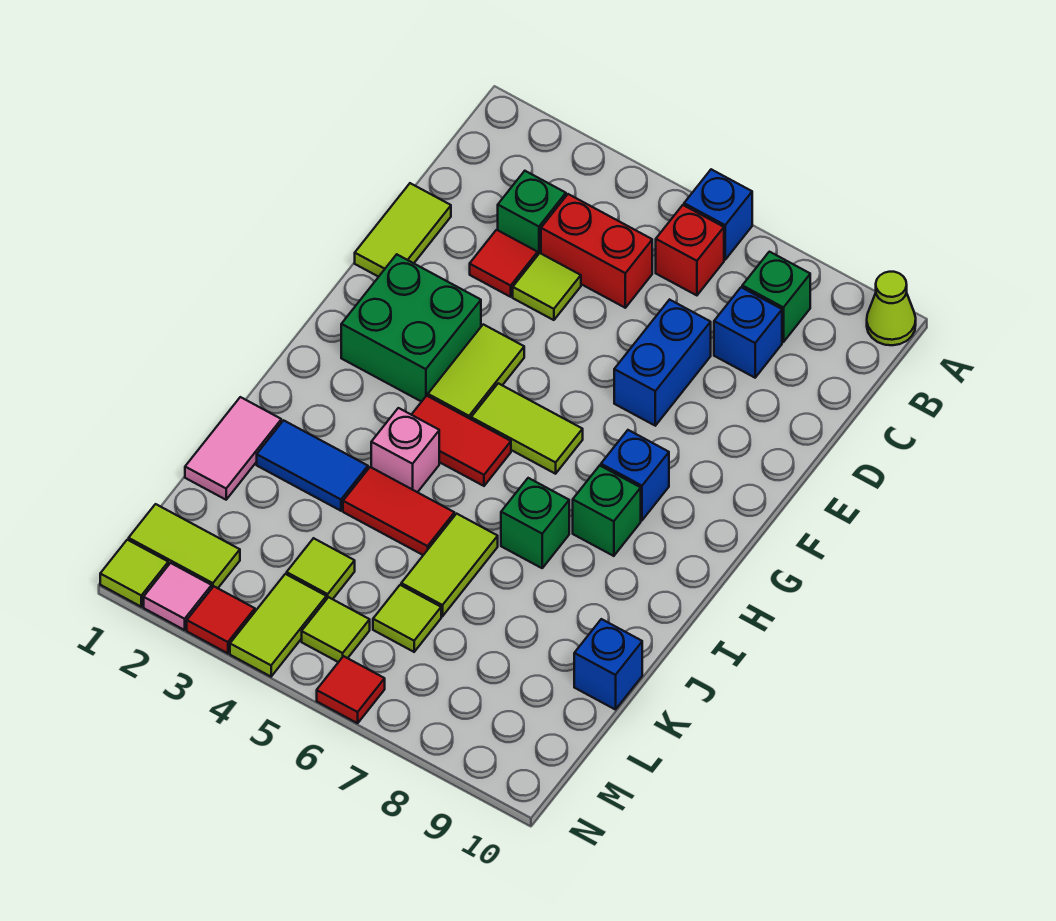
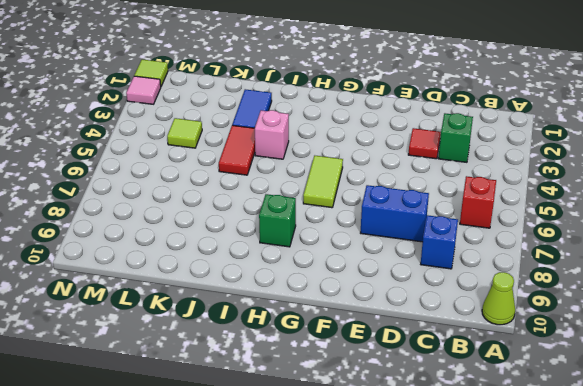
none -> blue brick A6 level 1
none -> green brick B8 level 1
none -> red brick C4:C5 level 1
none -> lime tile D1:E1 level 1

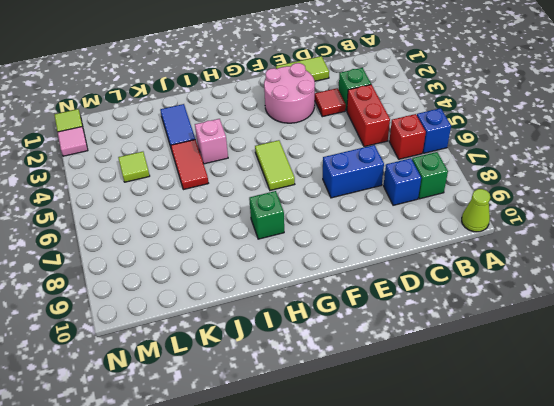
pink round brick E2:F3 level 1 -> green brick F2:G3 level 1
none -> lime tile D4 level 1
none -> lime tile F4:G4 level 1
none -> blue brick G8 level 1
none -> red tile H4:H5 level 1

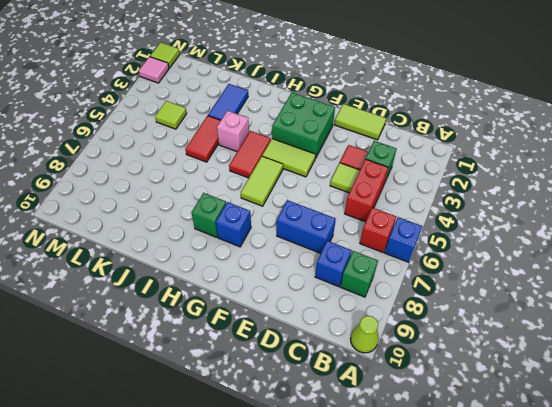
none -> green brick I7 level 1
none -> pink tile J1:K1 level 1
none -> lime tile J6:K6 level 1
none -> blue brick K10 level 1

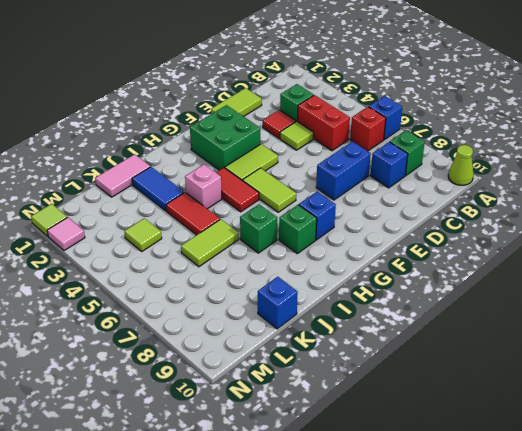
none -> lime tile L6 level 1
none -> lime tile M1:M2 level 1
none -> lime tile M4:N4 level 1
none -> lime tile M5 level 1

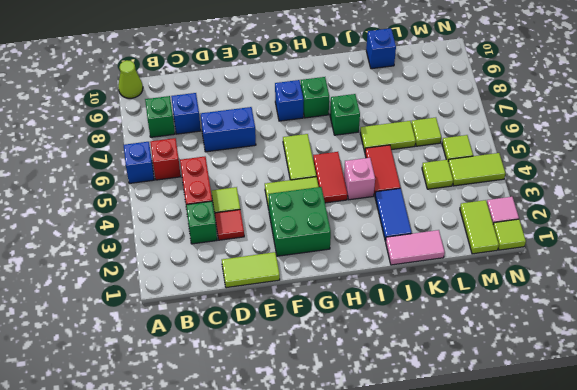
none -> red tile N3 level 1
none -> red tile N6 level 1

